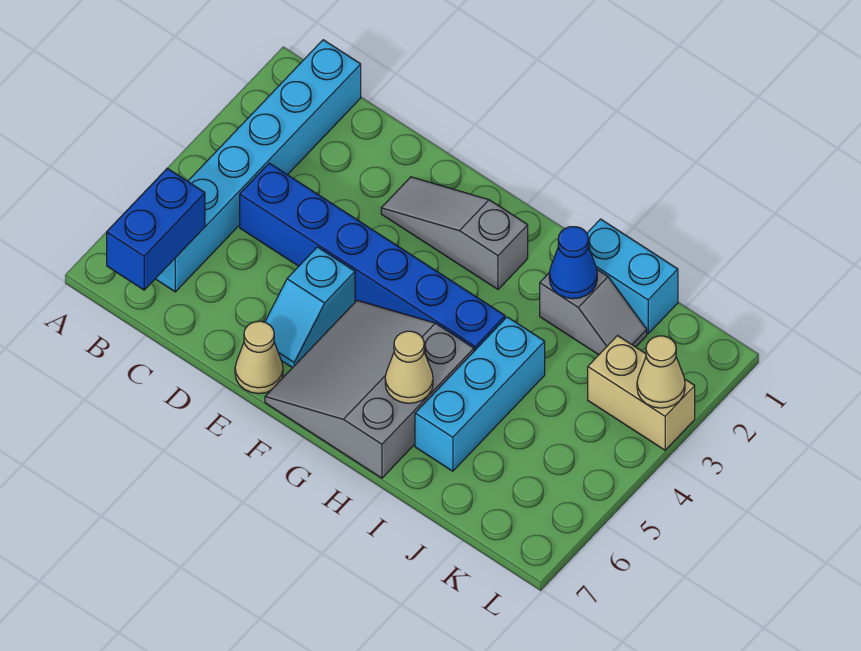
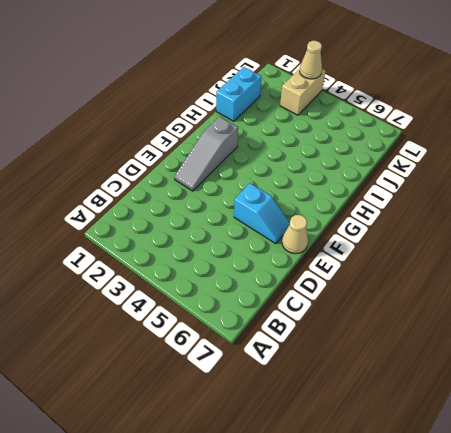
none -> cyan brick B1:B6 level 1
none -> blue brick C4:H4 level 1
none -> grey slope F5:H7 level 1 top H

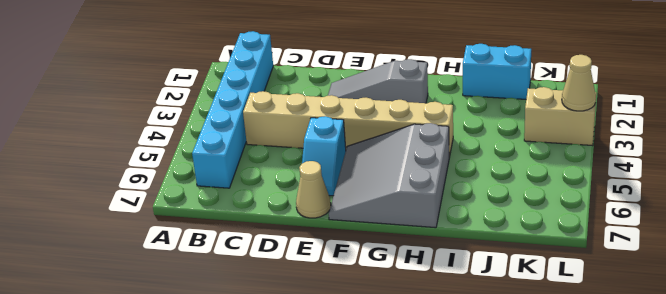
tan brick C4:H4 level 1 -> blue brick C4:H4 level 1
none -> grey slope I2:J2 level 1 top I
none -> cyan brick I4:I6 level 1
none -> blue brick B6:B7 level 2

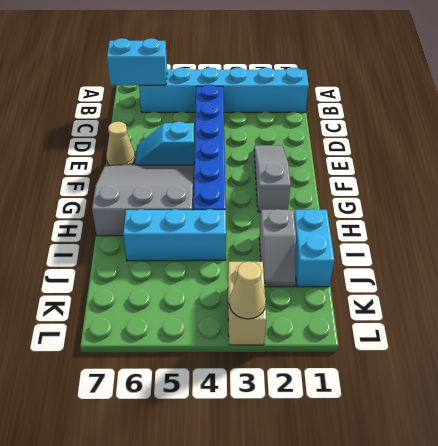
cyan brick B6:B7 level 2 -> blue brick B6:B7 level 2
none -> tan cone H6 level 2
none -> blue cone I2 level 2

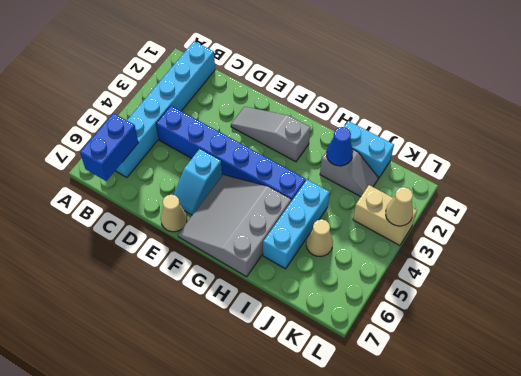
tan cone J5 level 1 -> tan cone H6 level 2

